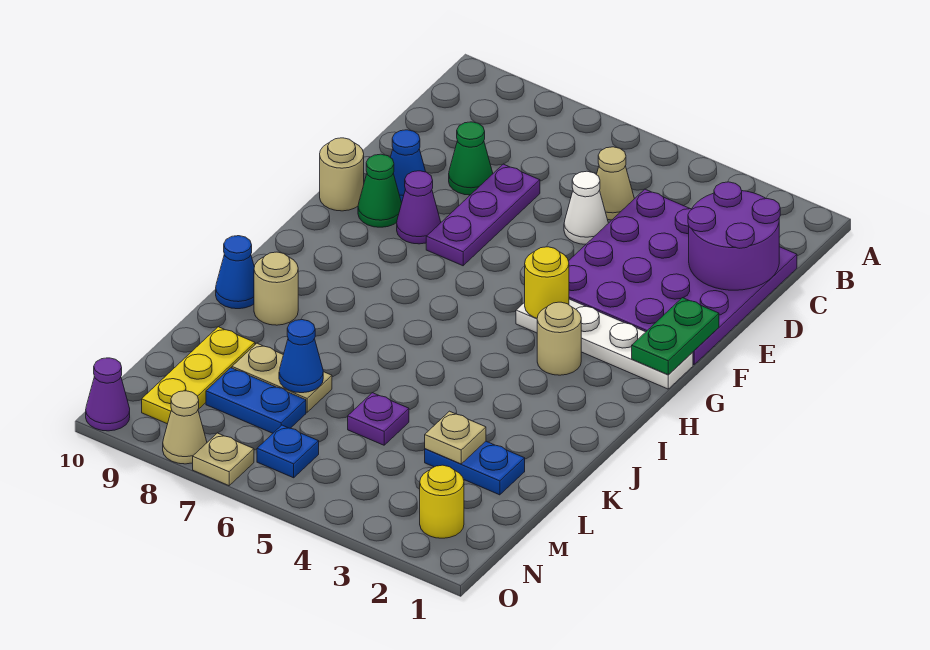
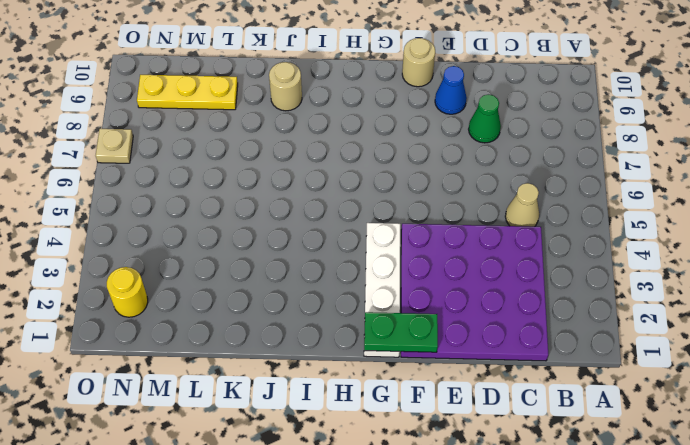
none -> white cone D5 level 1
none -> purple plate D7:F7 level 1
none -> purple cone F8 level 1

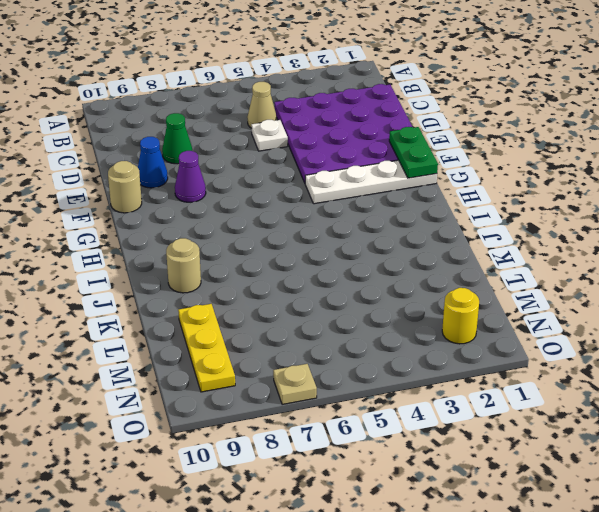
white plate D5 level 1 -> white cone D5 level 1
none -> purple plate D7:F7 level 1
none -> green cone F9 level 1
none -> tan round brick H3 level 1

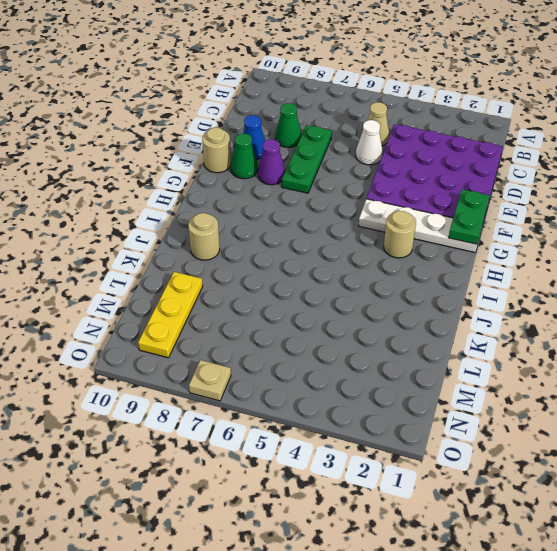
green plate D7:F7 level 1 -> purple plate D7:F7 level 1
none -> blue cone J10 level 1
none -> blue plate L2:L3 level 1
none -> purple plate L5 level 1

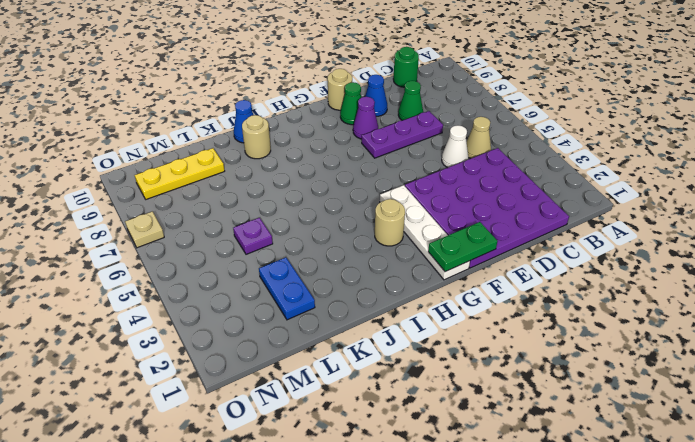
green round brick C10 level 1 -> none
none -> tan plate L7:L8 level 1
none -> blue plate M7:M8 level 1
none -> yellow round brick N2 level 1

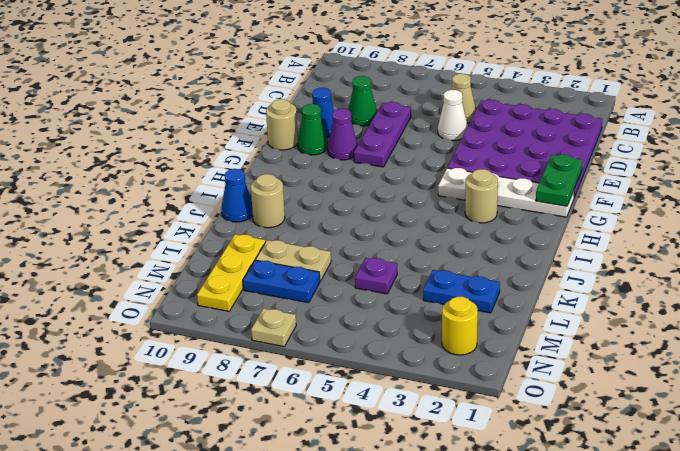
none -> blue plate N6 level 1
none -> tan cone O8 level 1
none -> purple cone O10 level 1

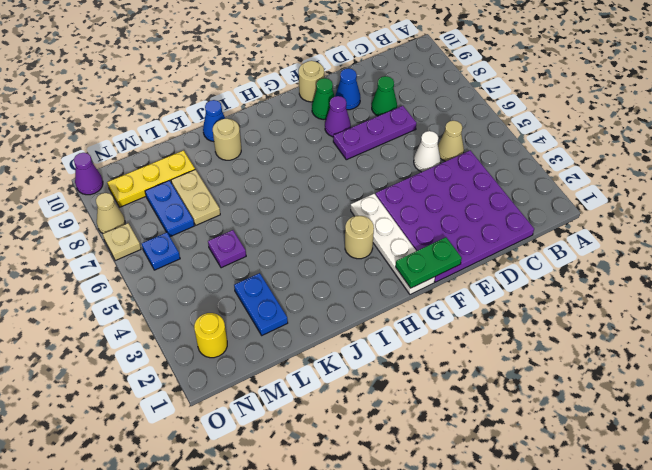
none -> purple round brick C1:D2 level 2
none -> yellow round brick G4 level 2
none -> tan plate L3 level 2

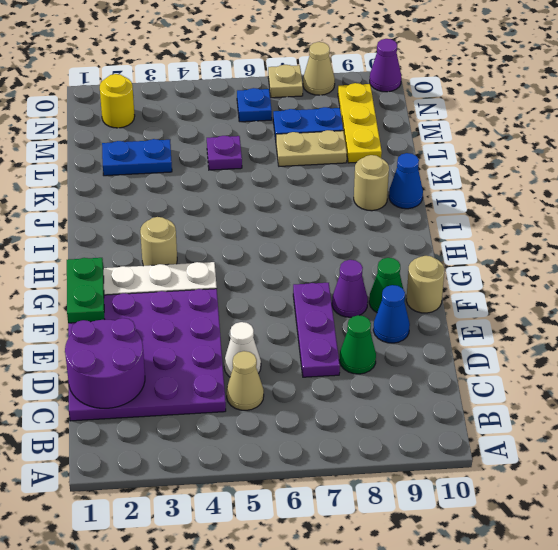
none -> yellow round brick G4 level 2
none -> tan plate L3 level 2
none -> blue cone L7 level 2

